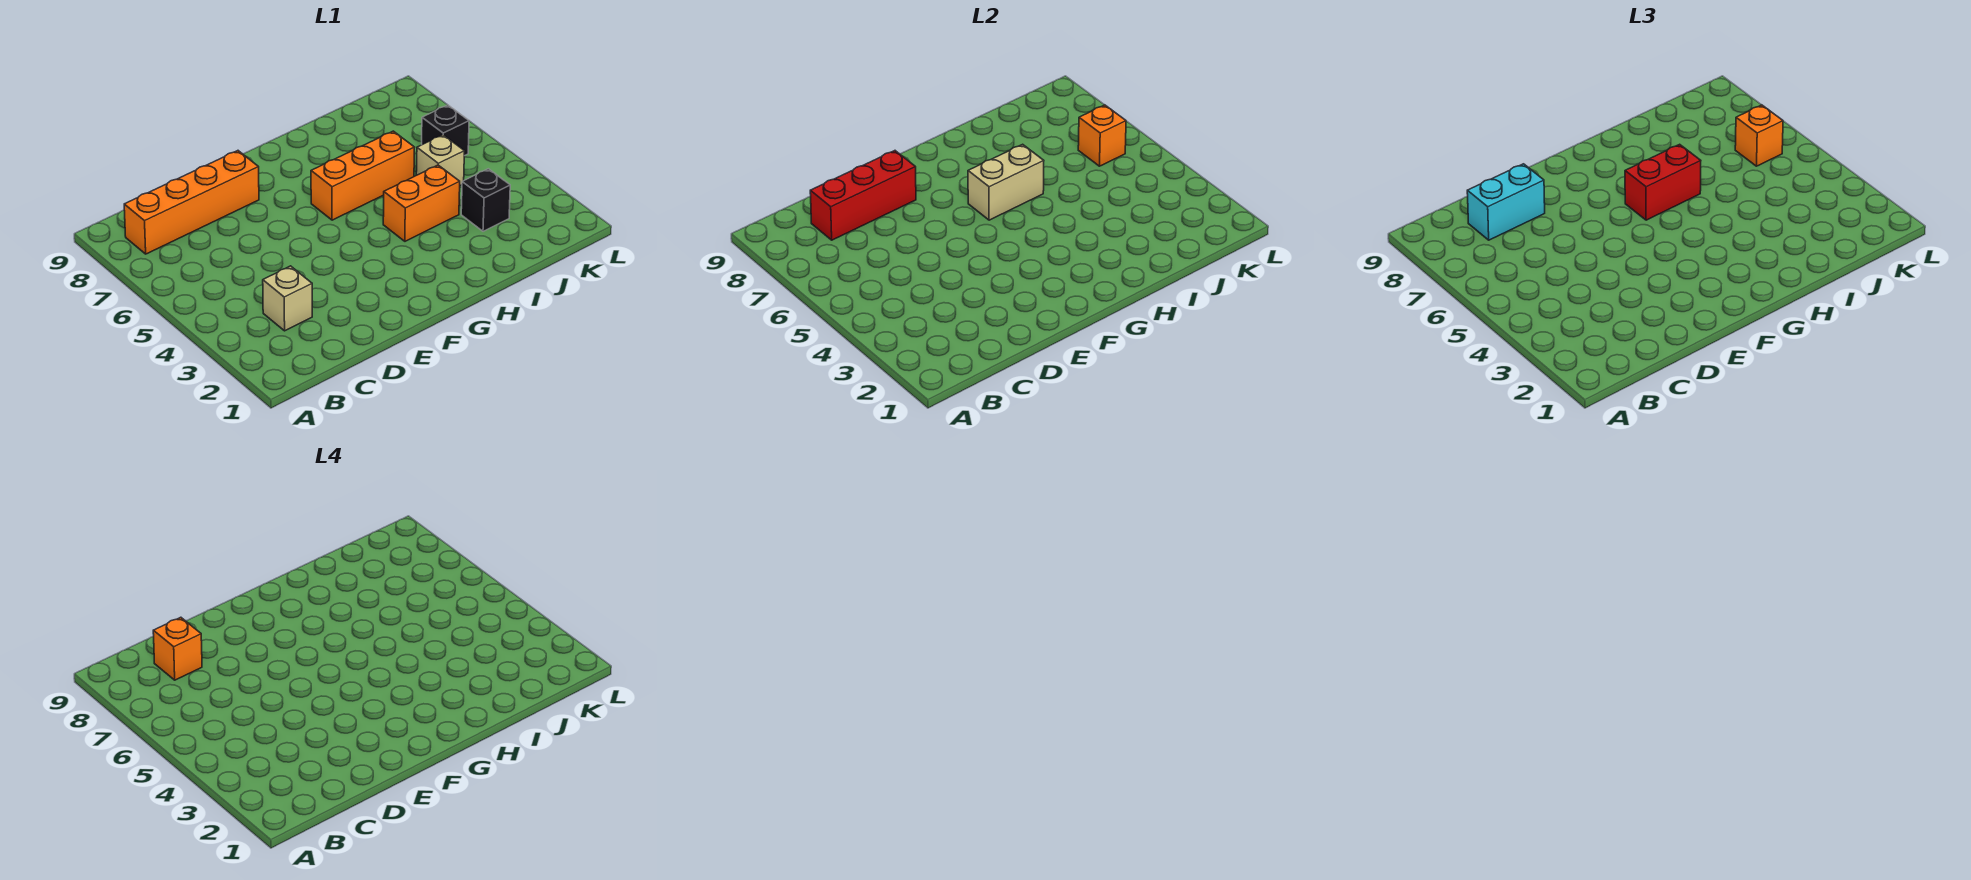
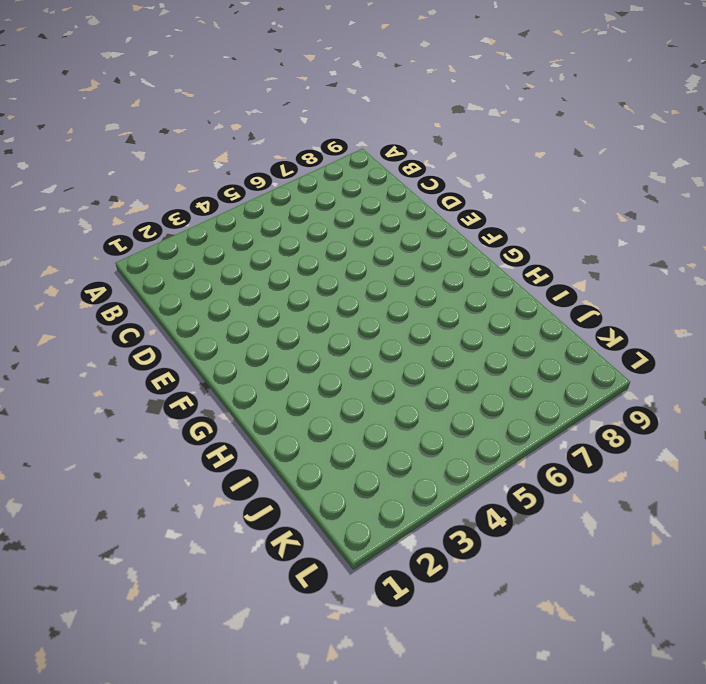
none -> orange brick B8:E8 level 1
none -> tan brick C3 level 1
none -> orange brick G6:I6 level 1

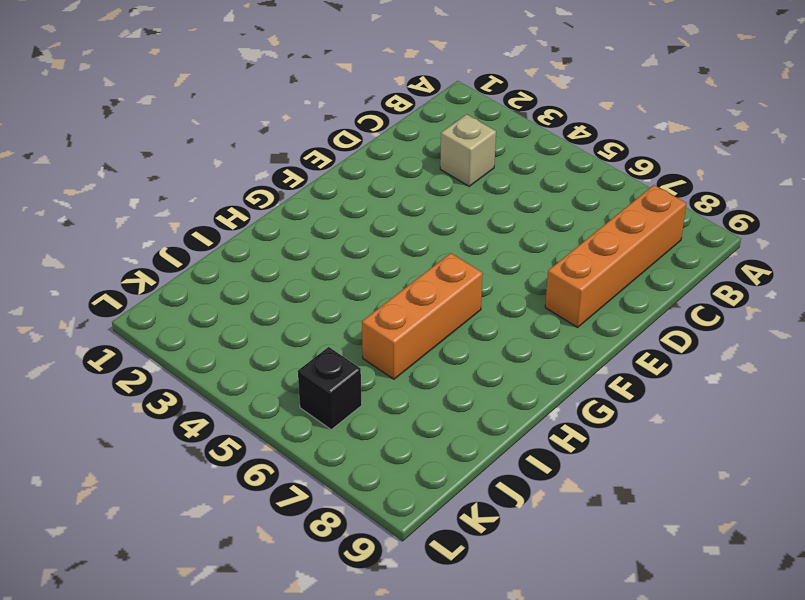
none -> orange brick H4:I4 level 1
none -> black brick J3 level 1
none -> tan brick J5 level 1

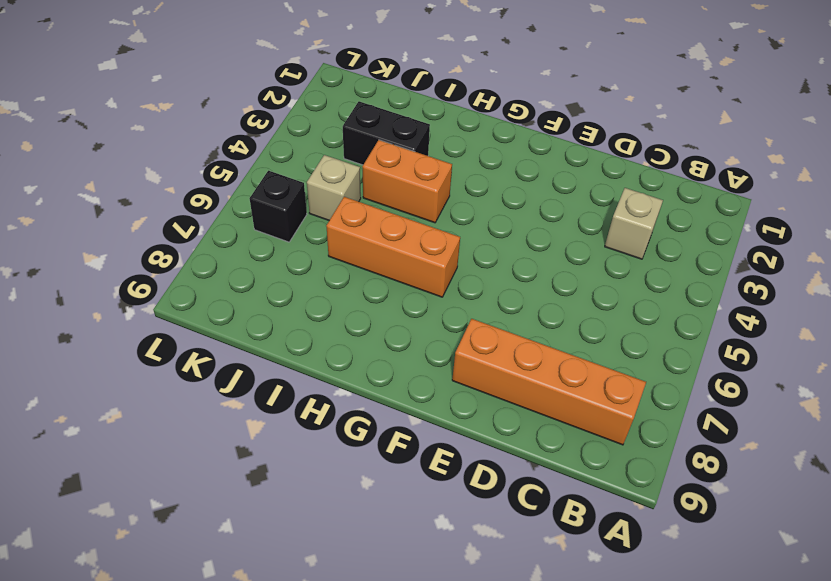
black brick I3:J3 level 1 -> black brick J3 level 1
none -> red brick C8:E8 level 2
none -> tan brick G6:H6 level 2
none -> orange brick K6 level 2

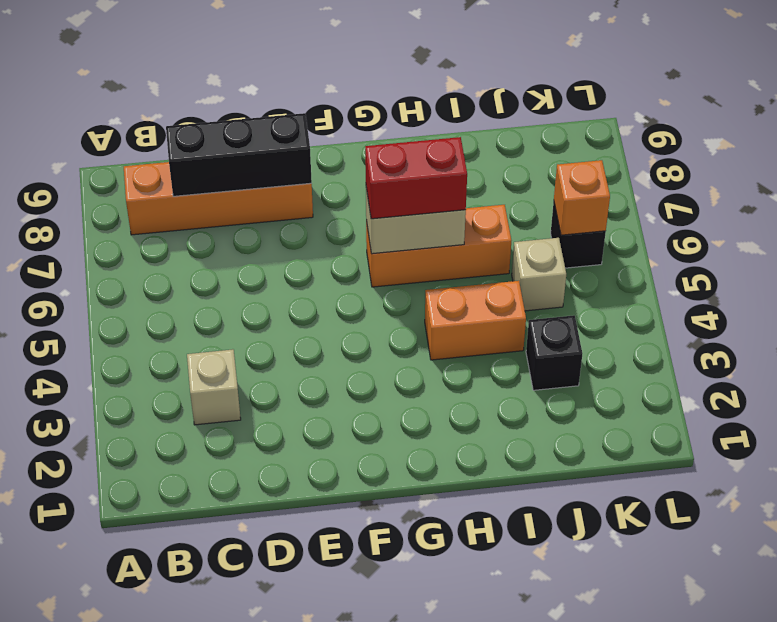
black brick C8:E8 level 2 -> red brick C8:E8 level 2
none -> cyan brick C8:D8 level 3
none -> orange brick K6 level 3
none -> orange brick C8 level 4

